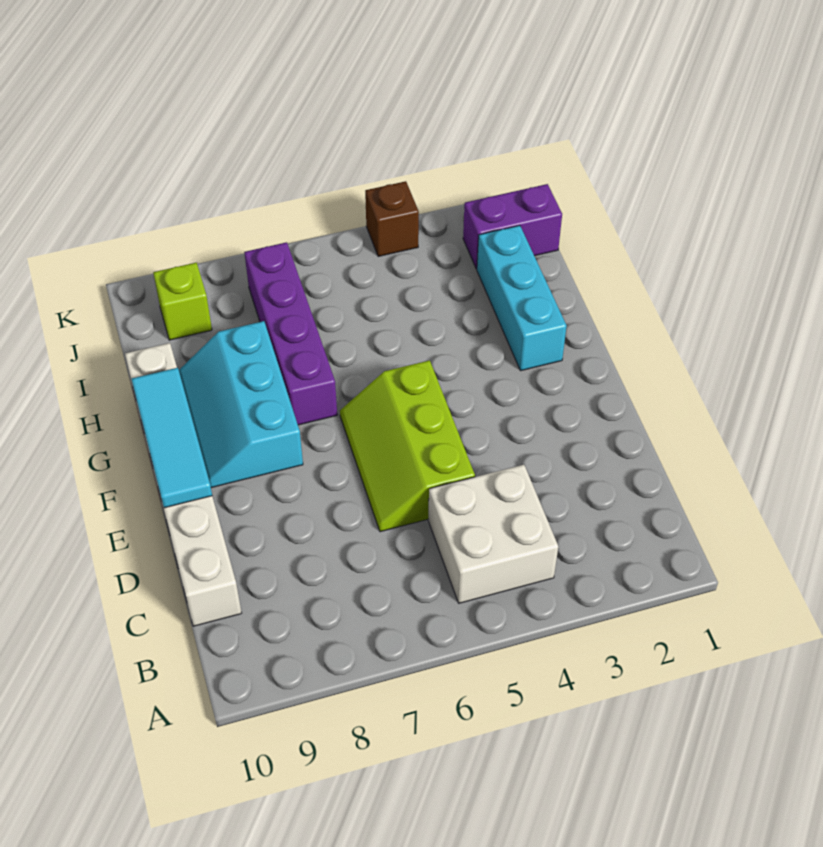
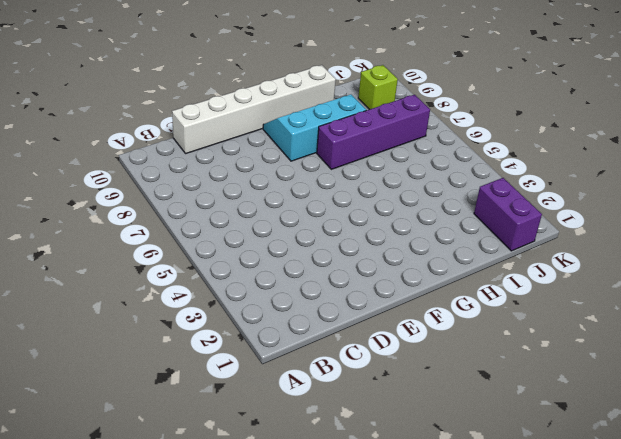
none -> white brick B4:C5 level 1
none -> lime slope D5:F6 level 1 top 5

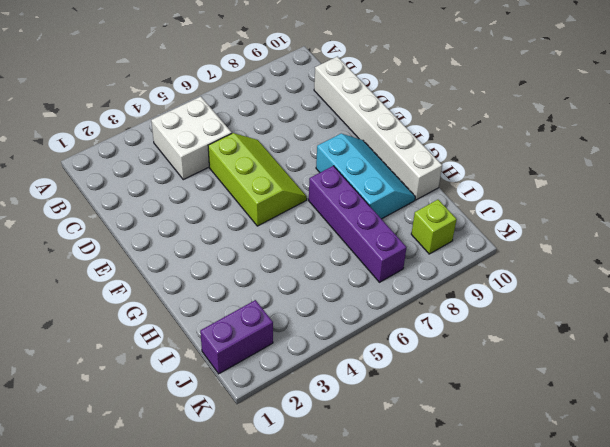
none -> cyan brick G2:I2 level 1
none -> brown brick K4 level 1

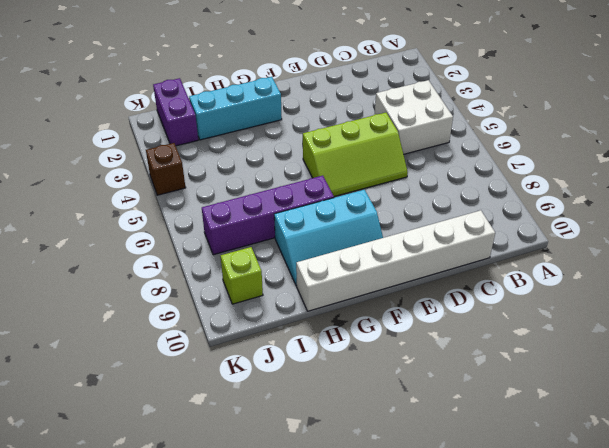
none -> cyan tile E10:G10 level 2

